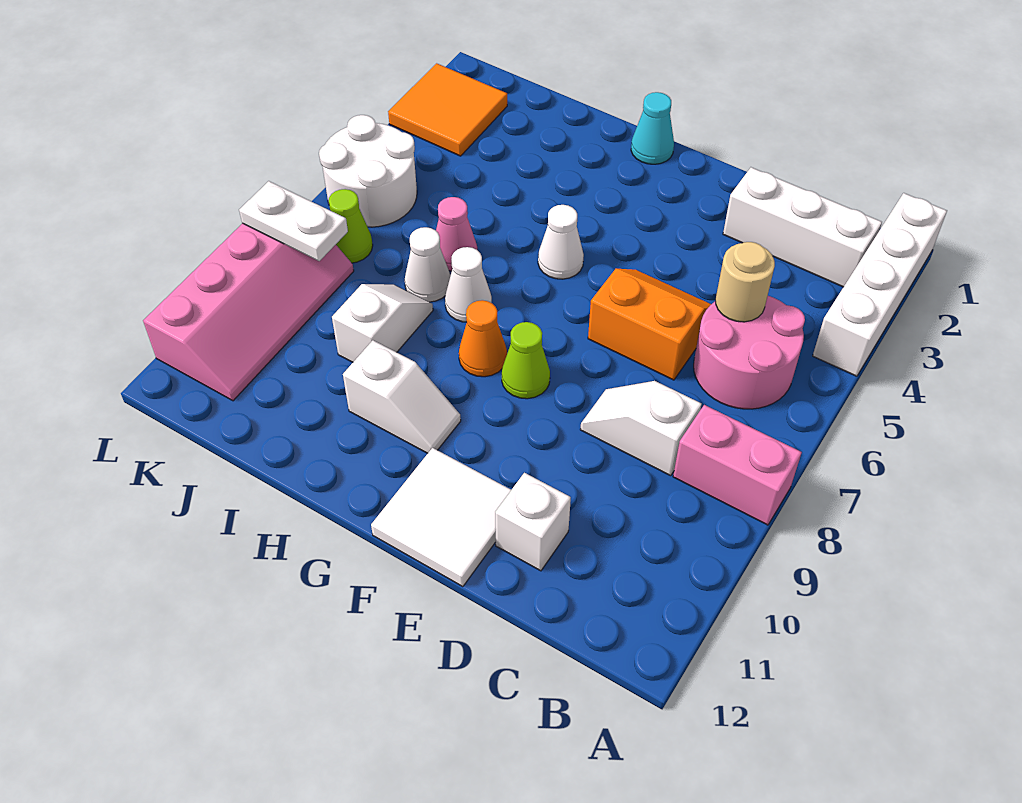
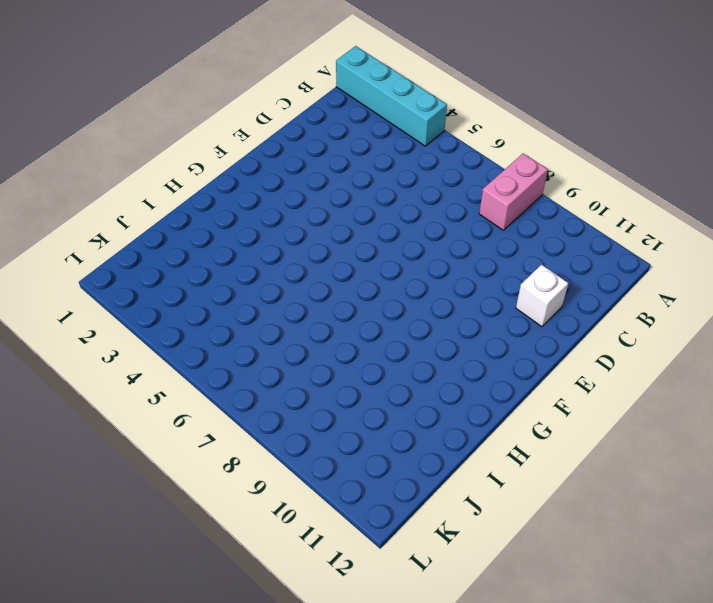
cyan brick A1:A4 level 1 -> white brick A1:A4 level 1
none -> white brick B2:D2 level 1
none -> pink round brick B5:C6 level 1
none -> white slope C8:D8 level 1 top C

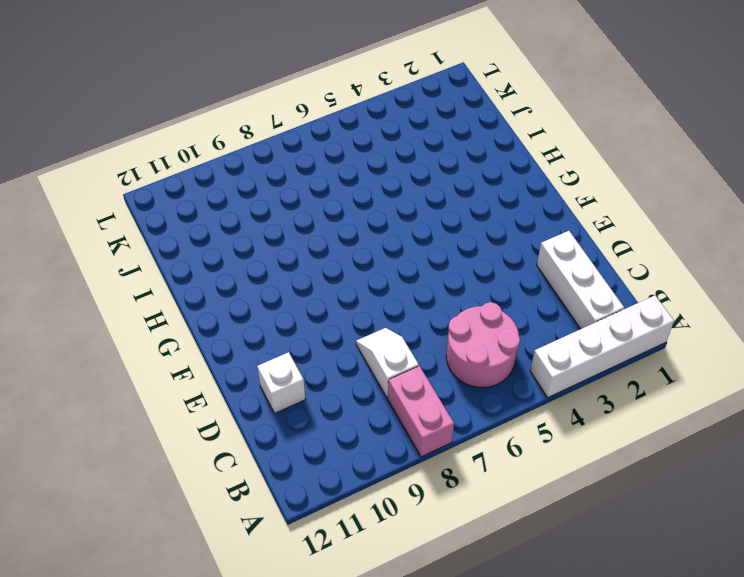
none -> orange slope D5:E6 level 1 top 6
none -> white tile E11:F12 level 1
none -> lime cone F8 level 1

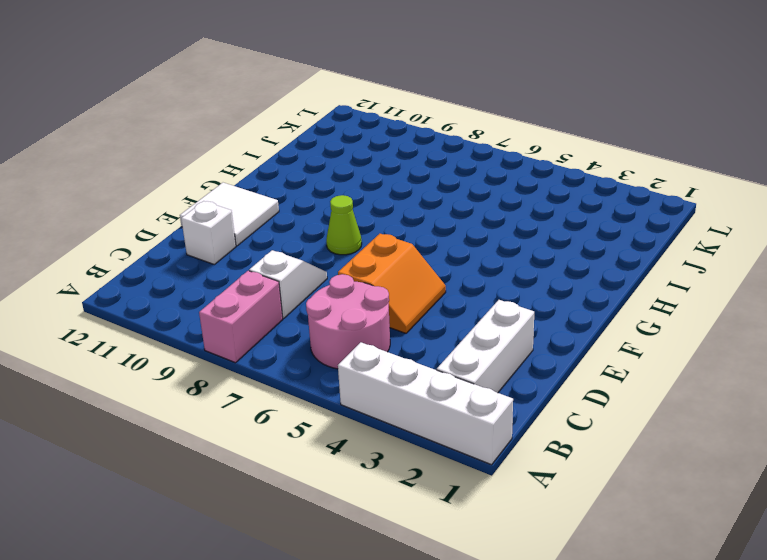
none -> cyan cone G1 level 1
none -> white cone G5 level 1
none -> orange cone G8 level 1

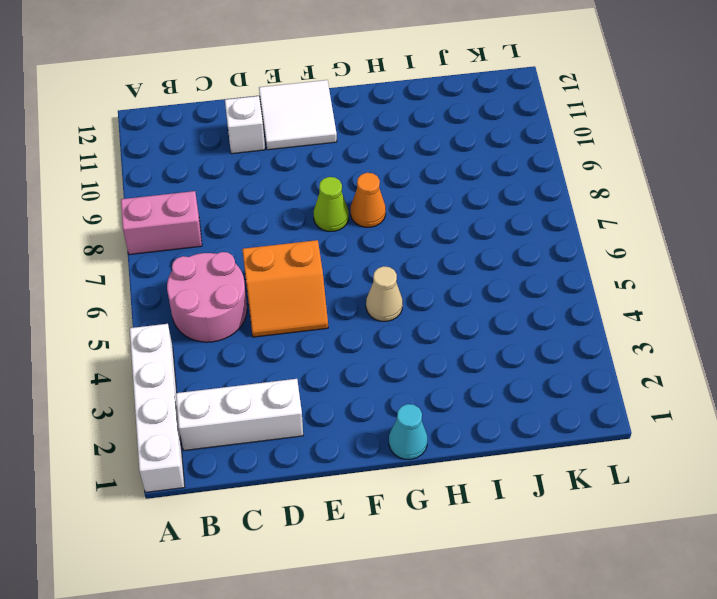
tan cone G5 level 1 -> white cone G5 level 1
none -> white slope C8:D8 level 1 top C
none -> white slope G10:H10 level 1 top H
none -> white cone H7 level 1

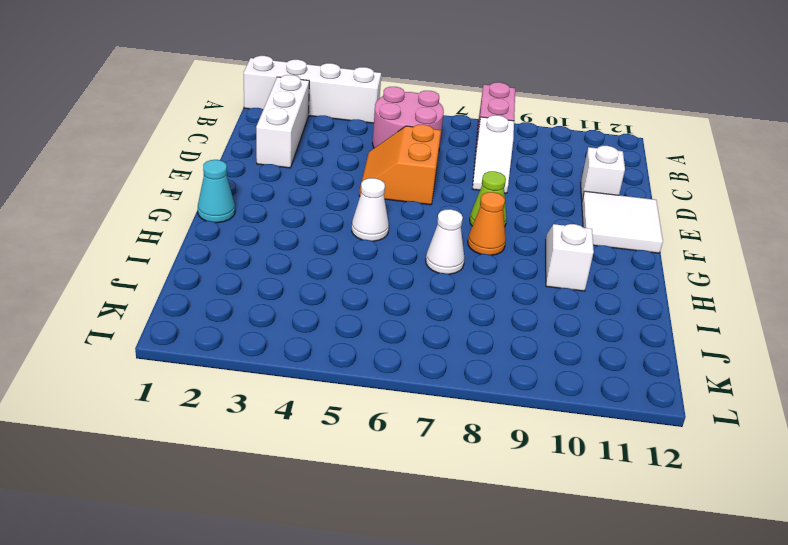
none -> pink cone I6 level 1
none -> white cone I7 level 1
none -> white slope I8:I9 level 1 top 9

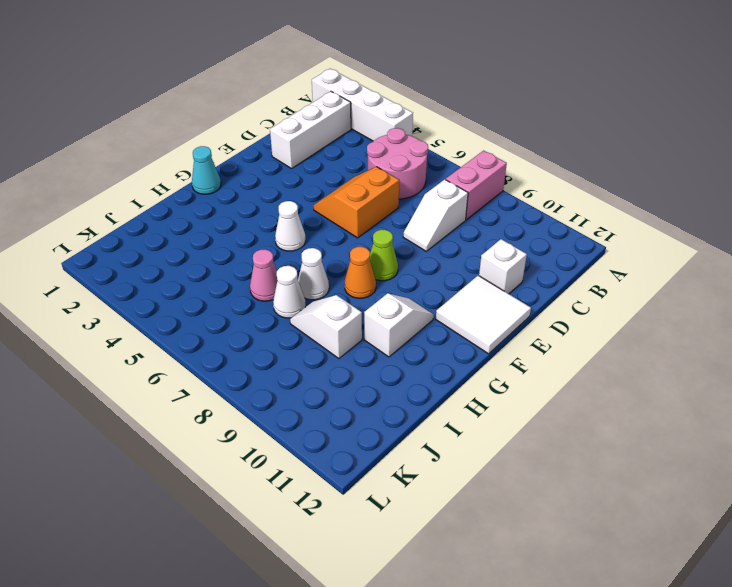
none -> orange tile K2:L3 level 1
none -> white round brick K5:L6 level 1
none -> lime cone K7 level 1

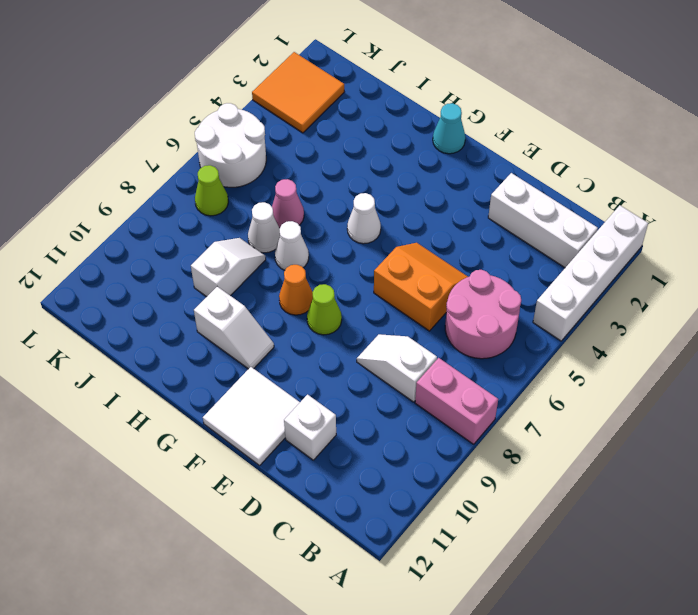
none -> pink slope K8:L11 level 1 top L
none -> tan round brick C5 level 2
none -> white plate K8:L8 level 2

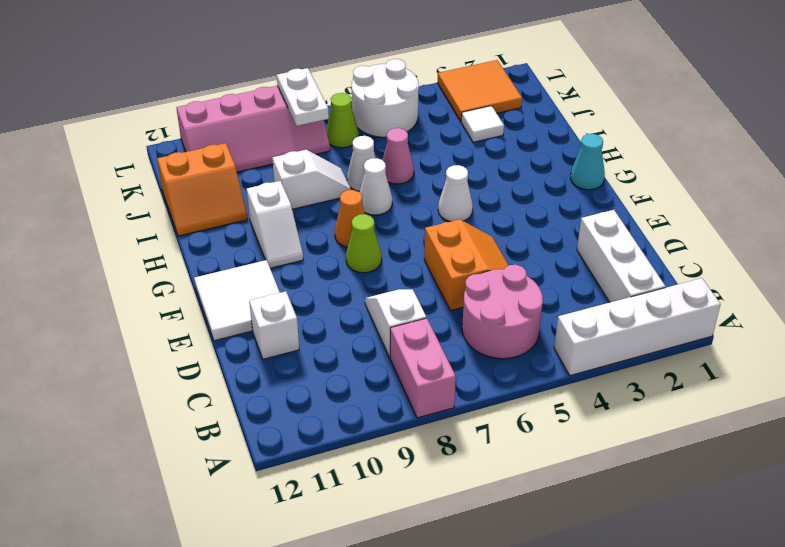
orange slope I11:J12 level 1 top J -> none
white tile J3 level 1 -> none
none -> tan round brick C5 level 2

